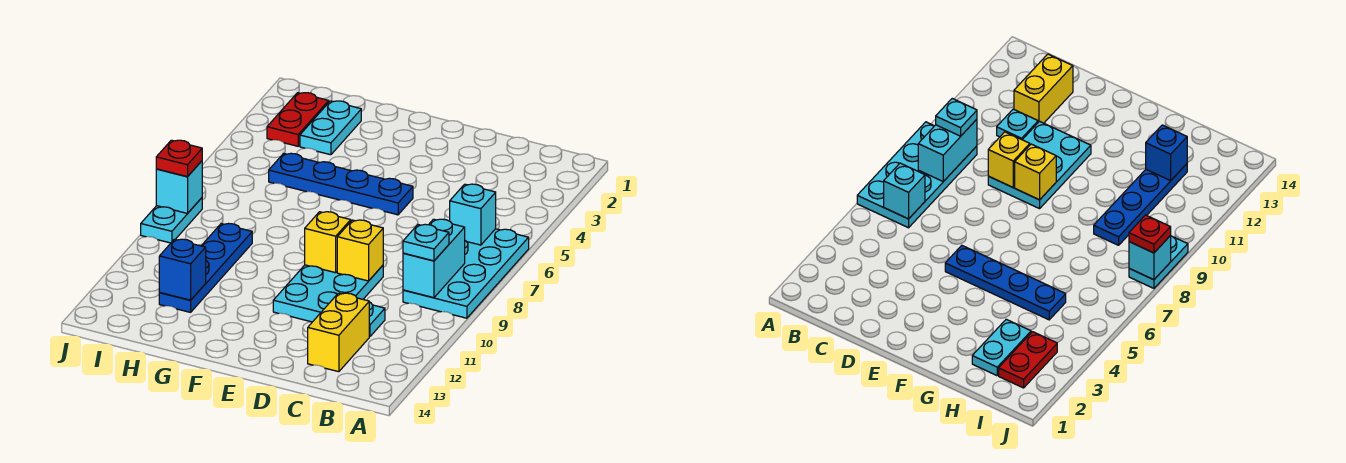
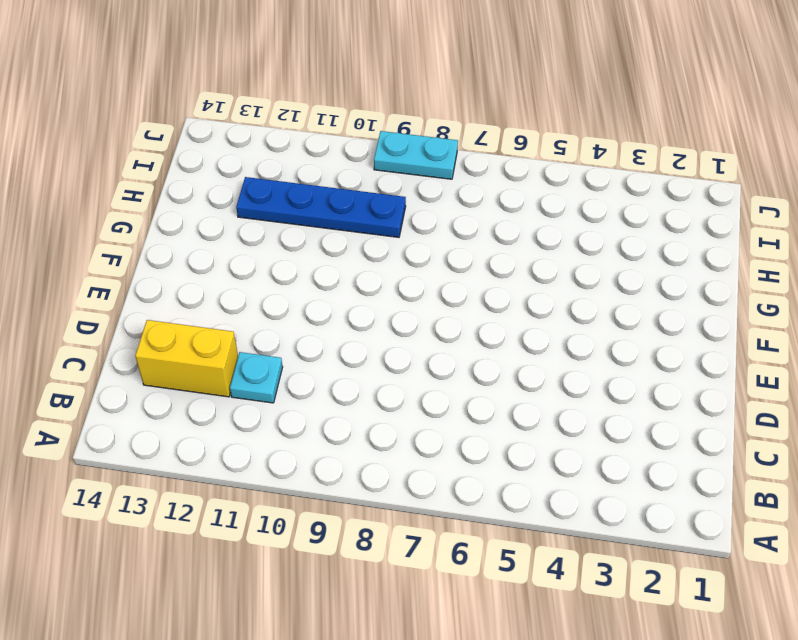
none -> cyan plate A6:B9 level 1
none -> cyan plate D9:E11 level 1
none -> blue plate E5:H5 level 1

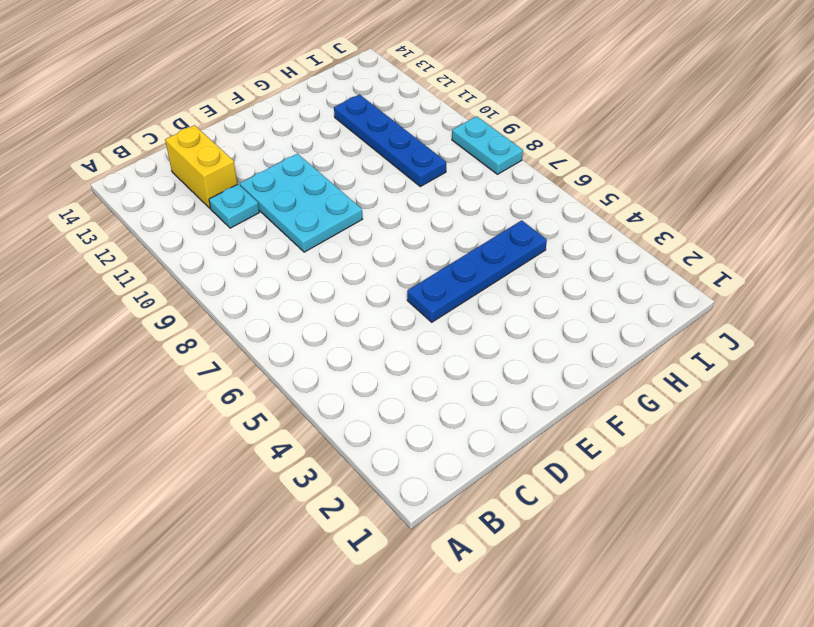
none -> cyan plate A6:B9 level 1
none -> cyan plate H2:H3 level 1
none -> red plate I2:I3 level 1

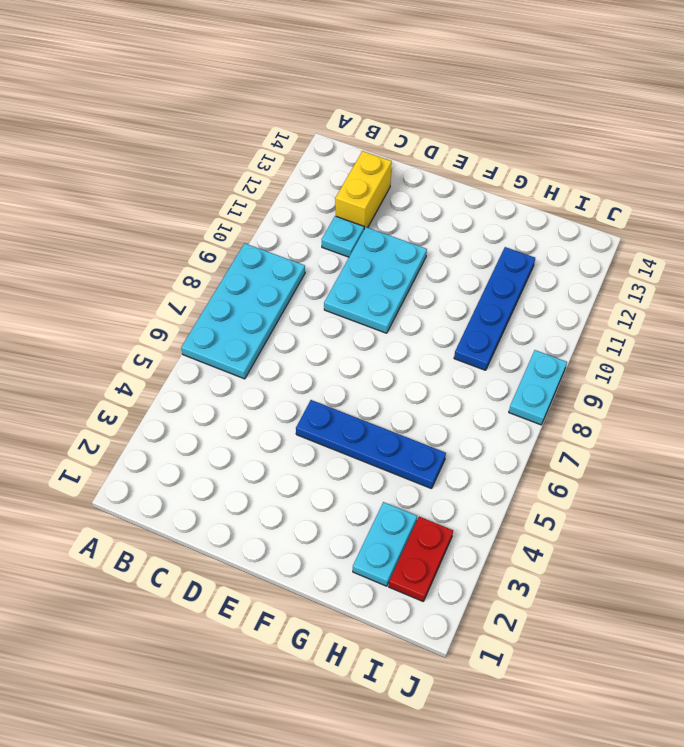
none -> cyan brick B6 level 2
none -> cyan brick B8:B9 level 2
none -> yellow brick D9 level 2

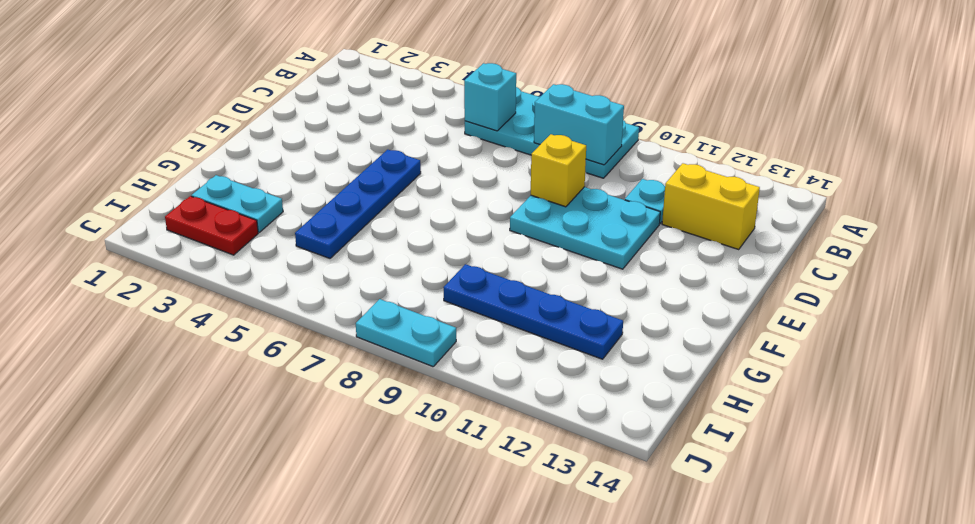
none -> yellow brick E9 level 2
none -> blue brick H12 level 2
none -> cyan brick J8 level 2

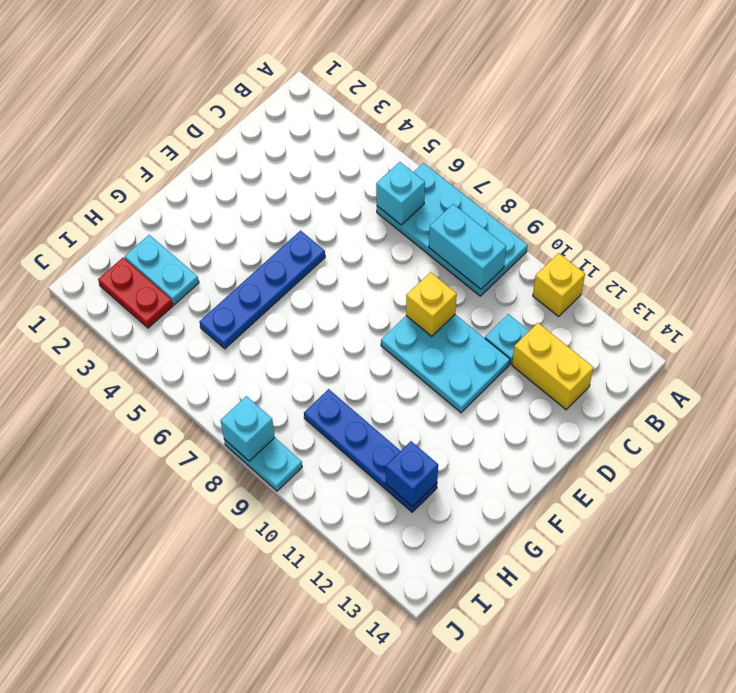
yellow brick A11 level 1 -> yellow brick E9 level 2
none -> cyan plate B9 level 3
none -> red plate J8 level 3

